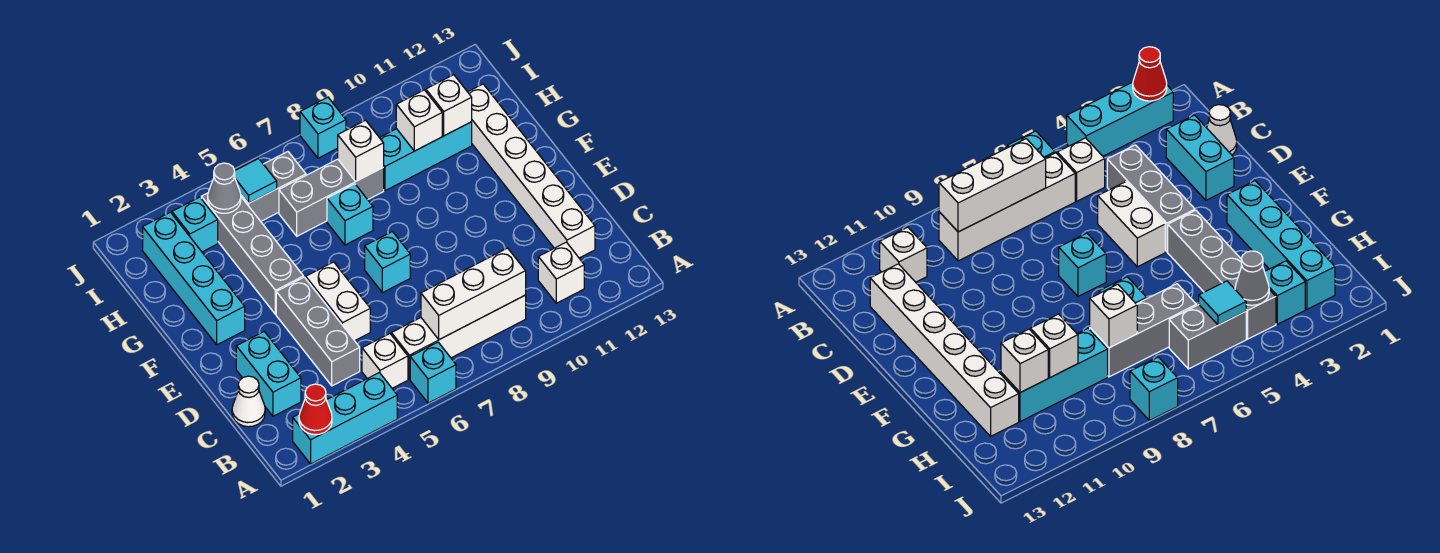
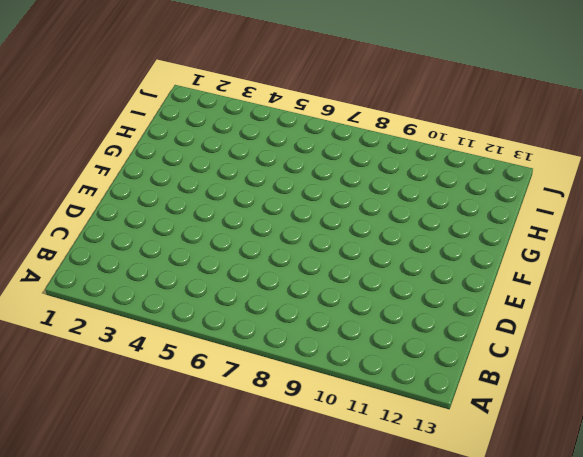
none -> cyan brick A2:A4 level 1
none -> cyan brick A6 level 1
none -> white brick B5 level 1

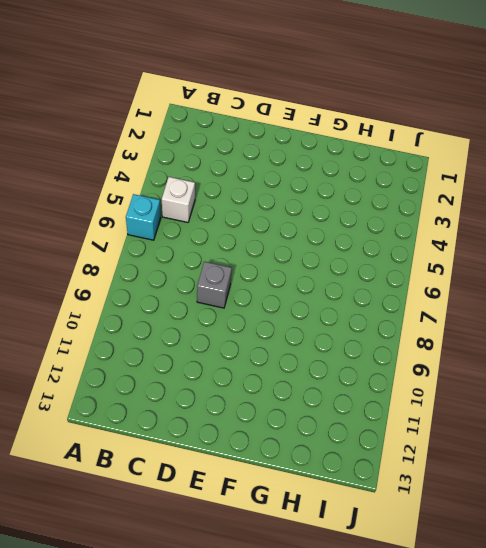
grey brick D8 level 1 -> none
none -> cyan brick A2:A4 level 1
none -> white brick B6:B9 level 1
none -> white brick B11 level 1

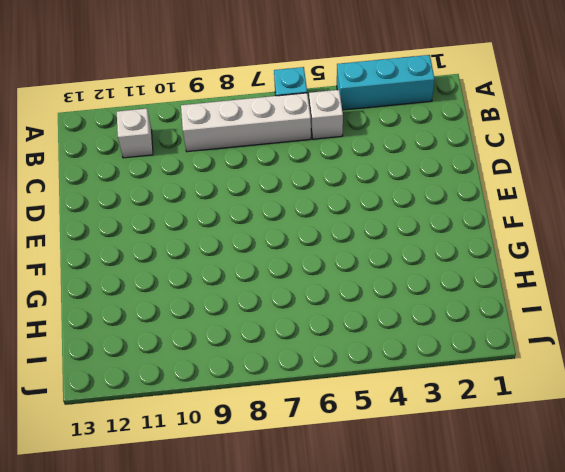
none -> white cone C1 level 1
none -> cyan brick C2:D2 level 1
none -> grey brick C4:E4 level 1

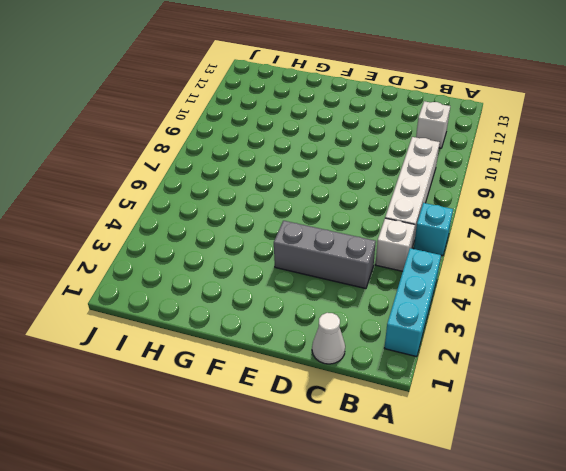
none -> cyan brick C2:D2 level 1
none -> white brick C12:H12 level 1
none -> white brick D5:E5 level 1

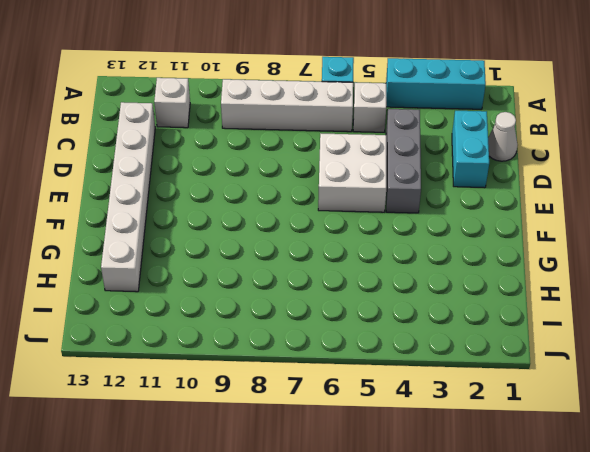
white brick D5:E6 level 1 -> white brick D5:E5 level 1
none -> cyan brick E7 level 1
none -> cyan brick F2:I2 level 1
none -> grey brick F4:I4 level 1

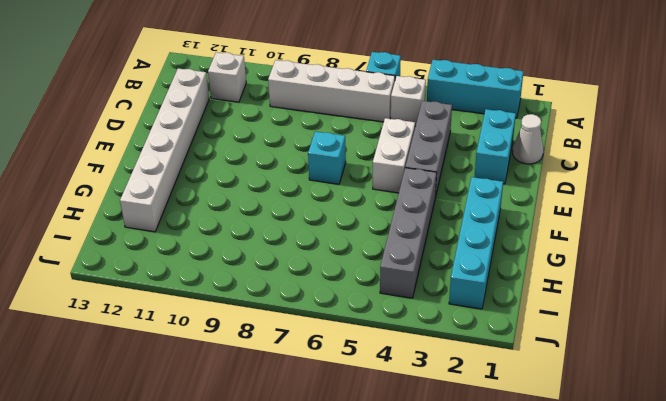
none -> cyan brick G7 level 1
none -> grey brick H6:H8 level 1
none -> cyan brick H9:H11 level 1

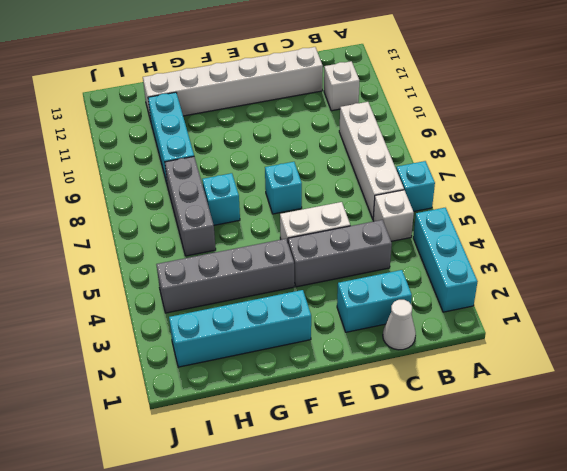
none -> cyan brick I3 level 1
none -> grey brick I5:I6 level 1
none -> cyan brick J8 level 1

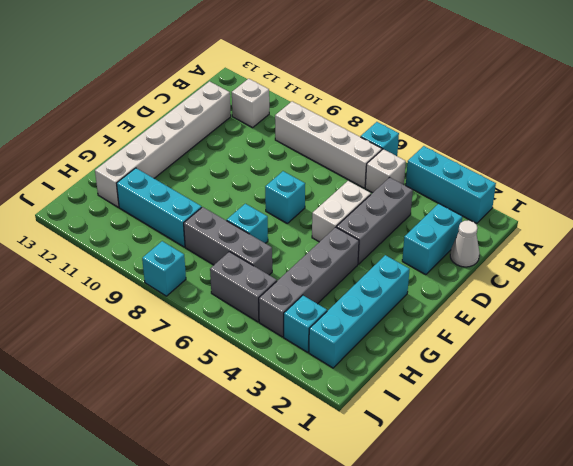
none -> red cone A2 level 2
none -> white brick B7:B9 level 2
none -> white brick H8 level 2

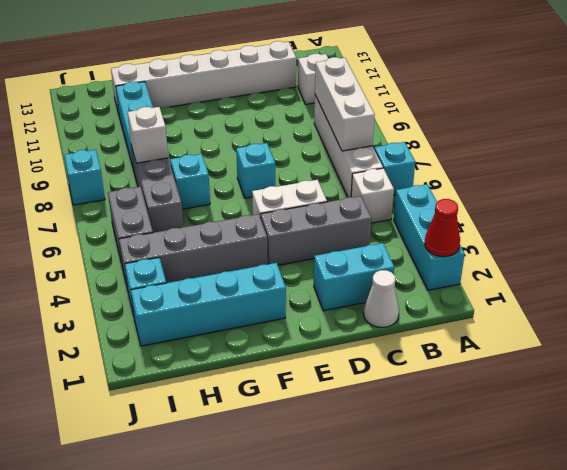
none -> white brick H10 level 2
none -> white brick H11 level 2
none -> grey cone I4 level 2

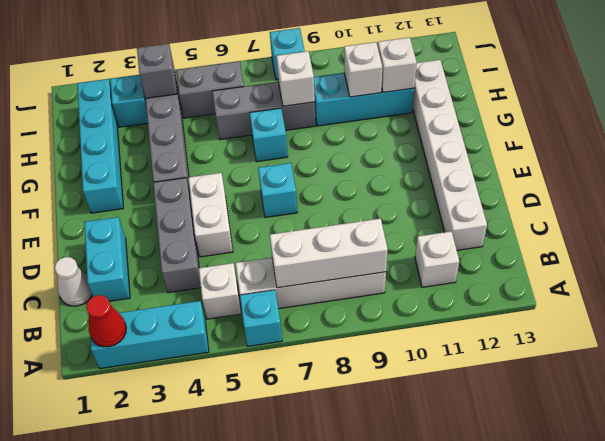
grey brick I4 level 2 -> grey cone I4 level 2
none -> cyan tile I5 level 2

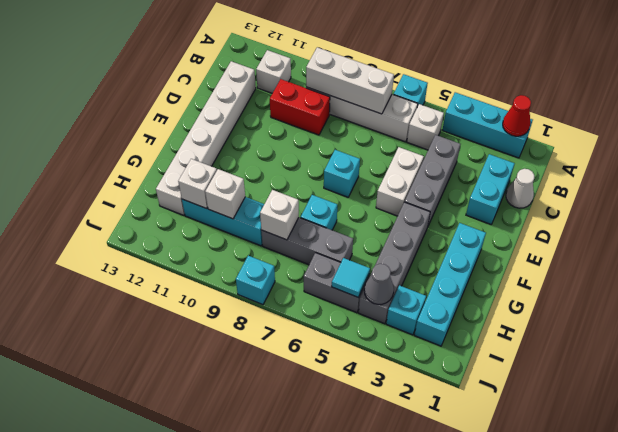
red brick C9:C10 level 1 -> none

